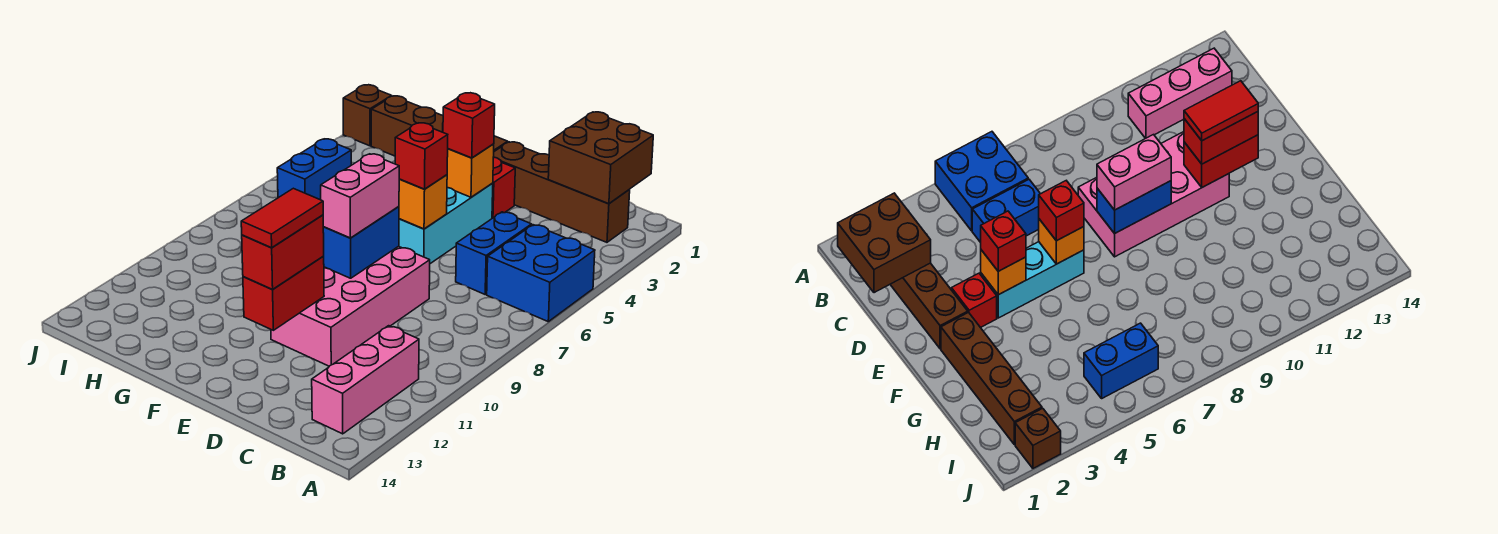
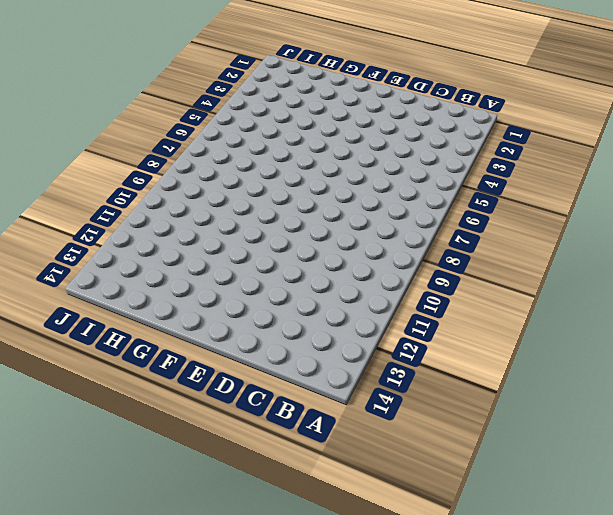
none -> blue brick A5:B6 level 1
none -> brown brick B2:E2 level 1
none -> pink brick B11:B13 level 1

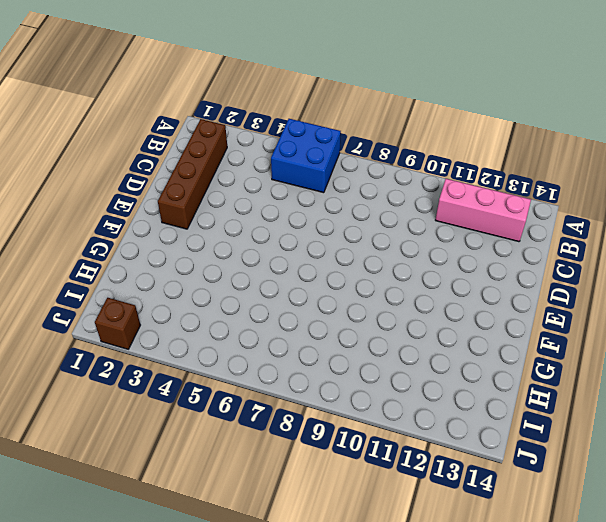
none -> blue brick C5:C6 level 1
none -> pink brick D8:E11 level 1
none -> red brick E3 level 1

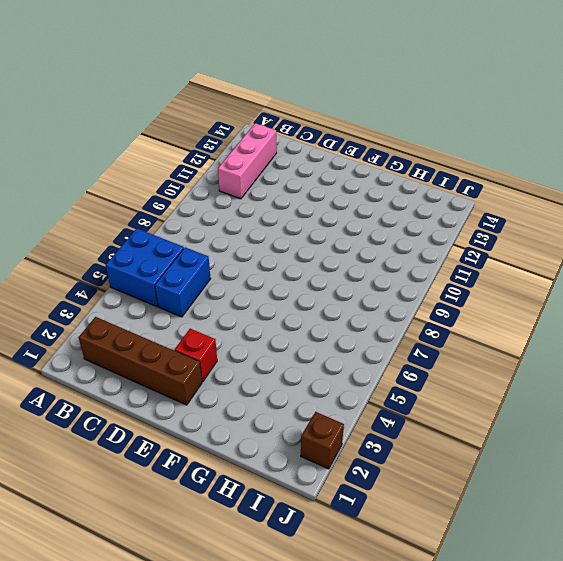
none -> pink brick D8:E11 level 1
none -> cyan brick E4:E6 level 1
none -> brown brick F2:I2 level 1

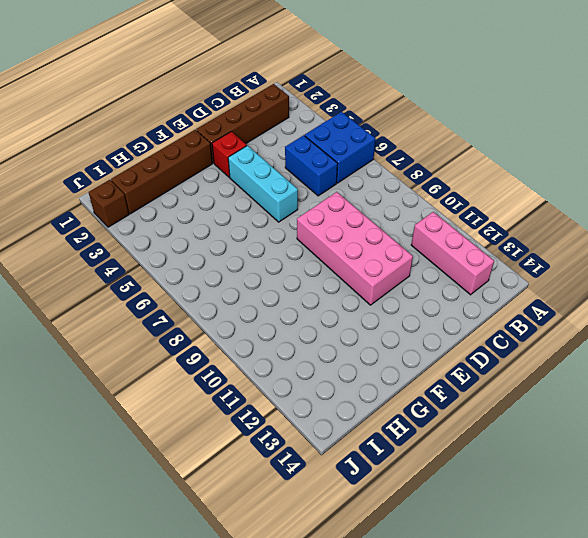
none -> blue brick I5:I6 level 1
none -> brown brick B1:C2 level 2
none -> orange brick E4 level 2

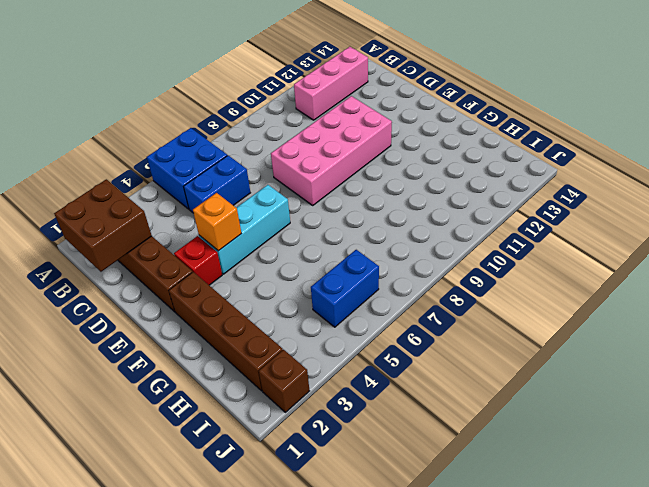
none -> orange brick E6 level 2
none -> blue brick E8:E9 level 2
none -> red brick E11:E12 level 2

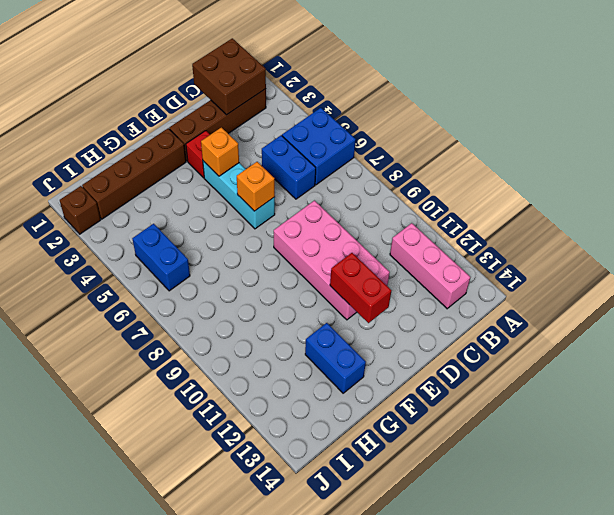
blue brick G12:G13 level 1 -> blue brick E8:E9 level 2
none -> red brick E4 level 3
none -> red brick E6 level 3
none -> pink brick E8:E9 level 3

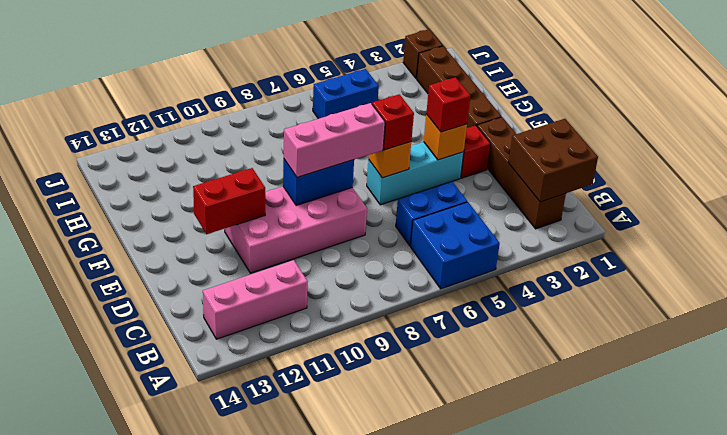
pink brick E7:E9 level 3 -> pink brick E8:E9 level 3
none -> red brick E11:E12 level 3
none -> red tile E11:E12 level 4

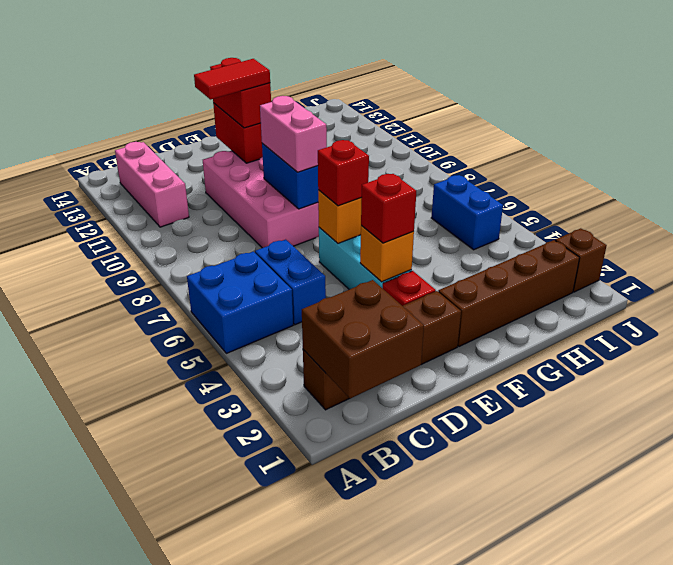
red tile D11:E11 level 4 -> red tile E11:E12 level 4

